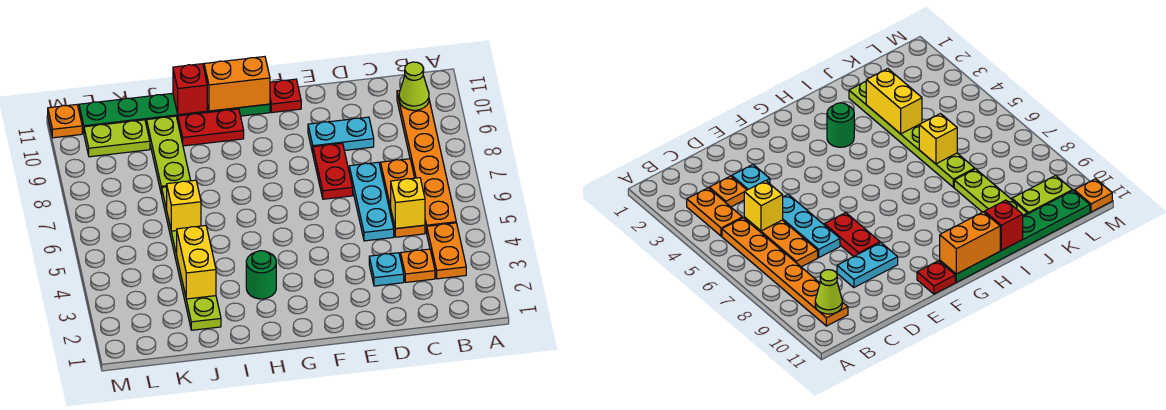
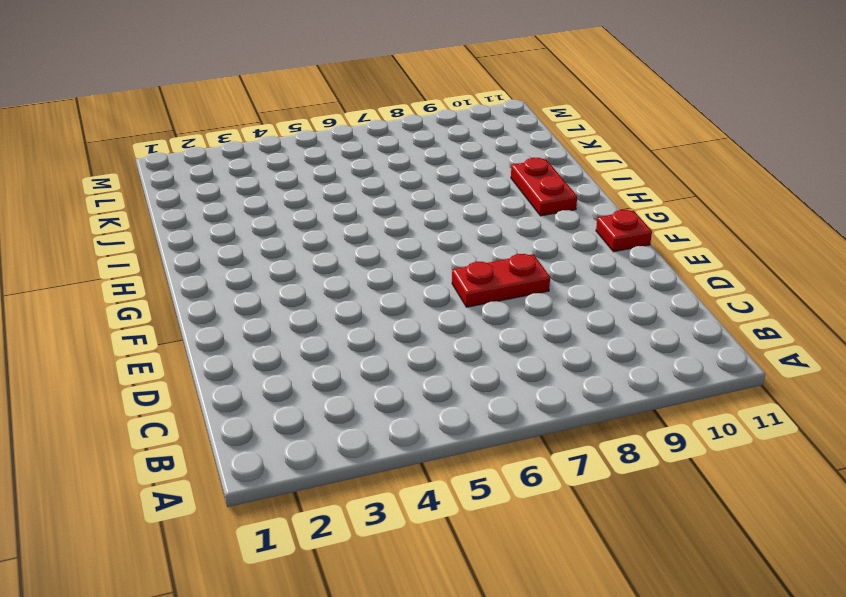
none -> orange plate B3:B4 level 1
none -> orange plate B5:B10 level 1
none -> orange plate C3 level 1

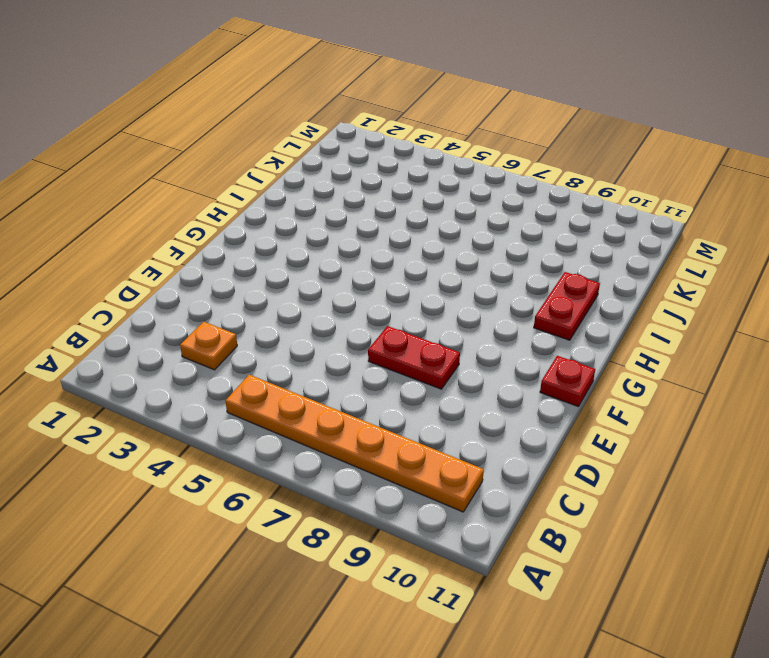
none -> orange plate B3:B4 level 1
none -> orange plate C5:C7 level 1
none -> cyan plate D3 level 1

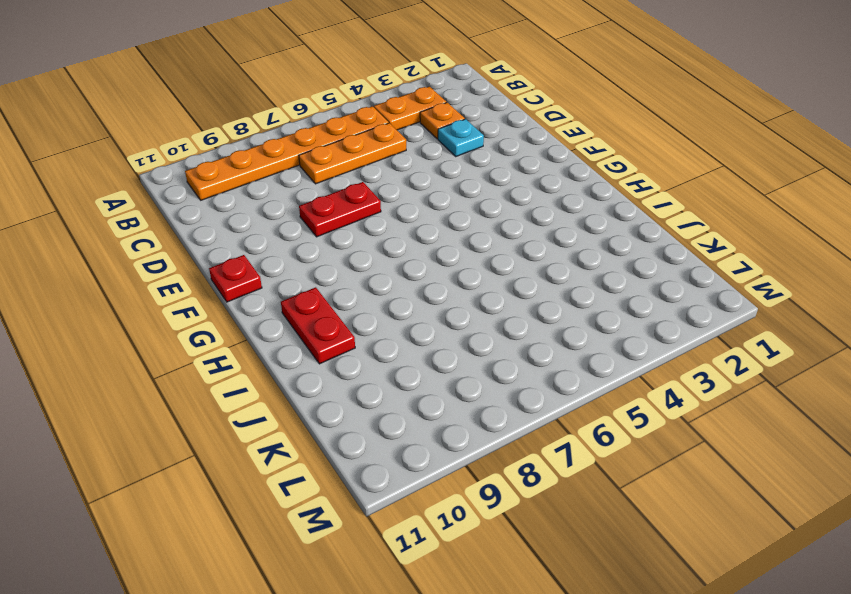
none -> cyan plate D5:D7 level 1
none -> cyan plate D9:E9 level 1
none -> green plate G11:L11 level 1

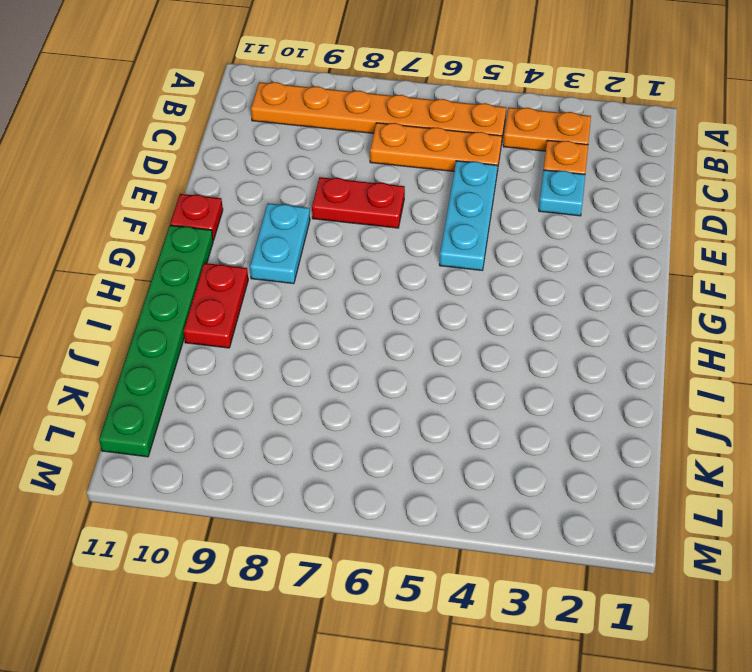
cyan plate D5:F5 level 1 -> cyan plate D5:D7 level 1
cyan plate F9:G9 level 1 -> cyan plate D9:E9 level 1
none -> green round brick H3 level 1
none -> lime plate J2:J7 level 1
none -> lime plate J8:J10 level 1

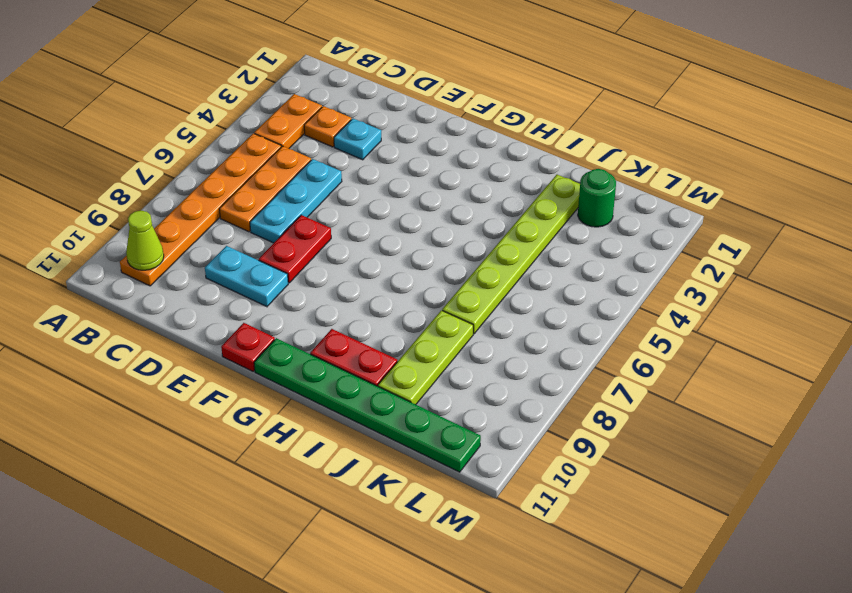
green round brick K2 level 1 -> green round brick H3 level 1
none -> lime plate K10:L10 level 1
none -> orange plate M11 level 1
none -> yellow brick C5 level 2

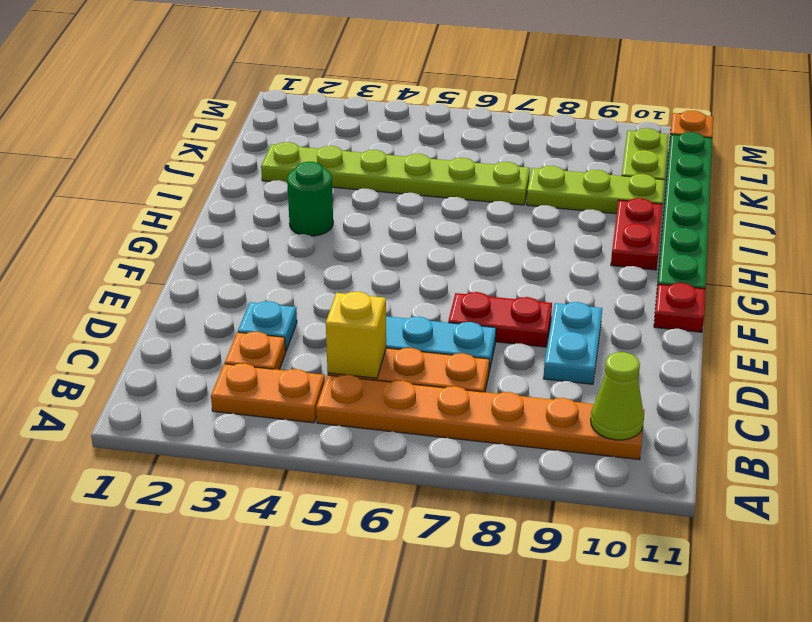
none -> orange brick G11:H11 level 2
none -> red brick I11 level 2
none -> yellow brick J3:J4 level 2

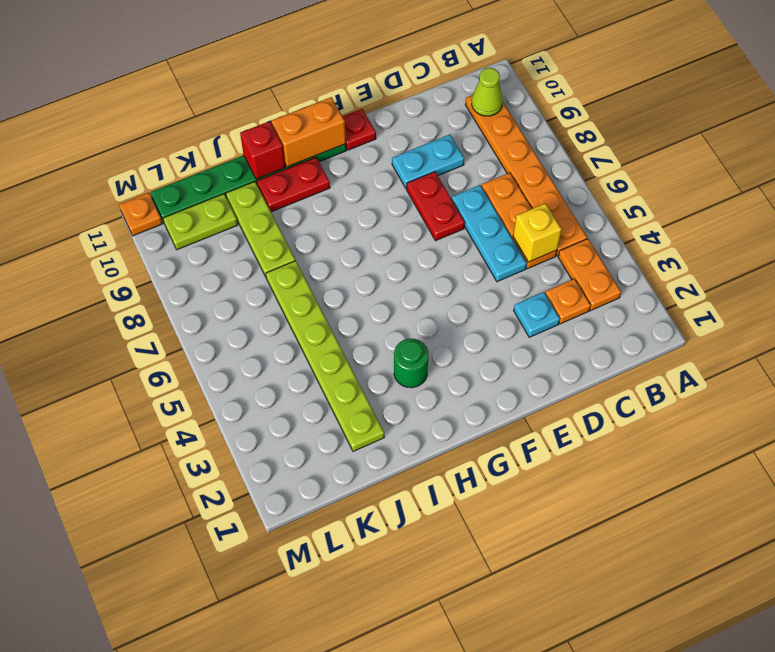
none -> yellow brick J3:J4 level 2
none -> yellow brick J6 level 2

